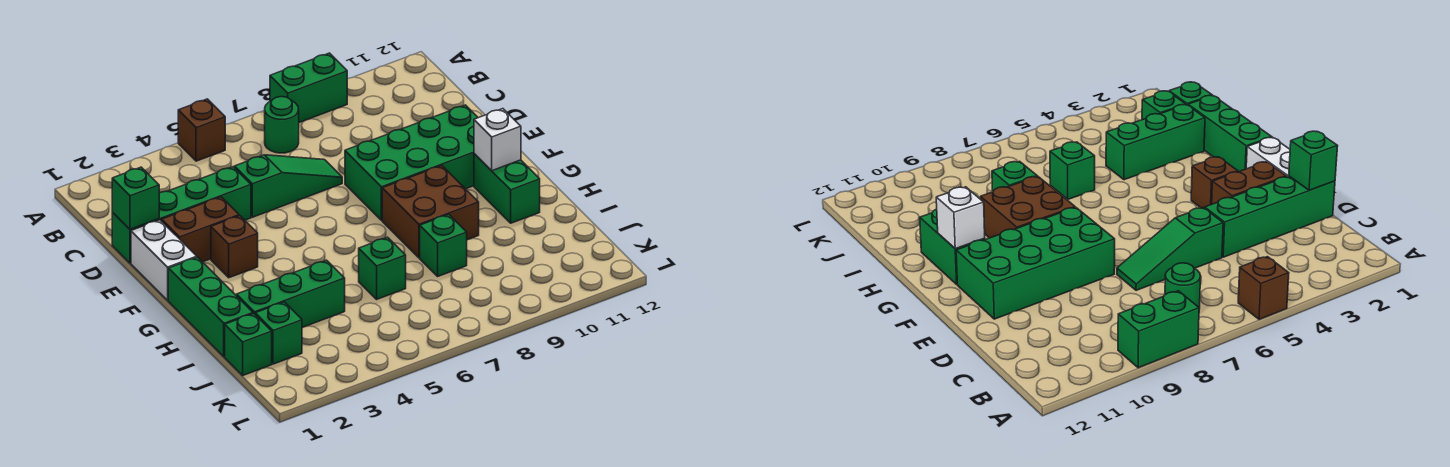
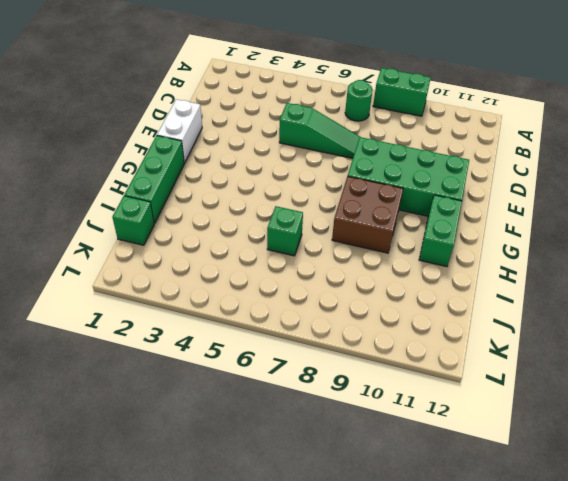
none -> brown brick A5 level 1
none -> green brick D1:D4 level 1
none -> brown brick E2:E3 level 1

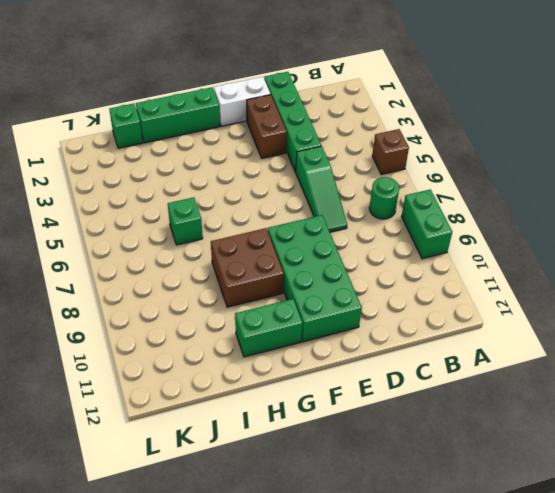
none -> brown brick F3 level 1
none -> green brick I2:I4 level 1
none -> green brick I8 level 1

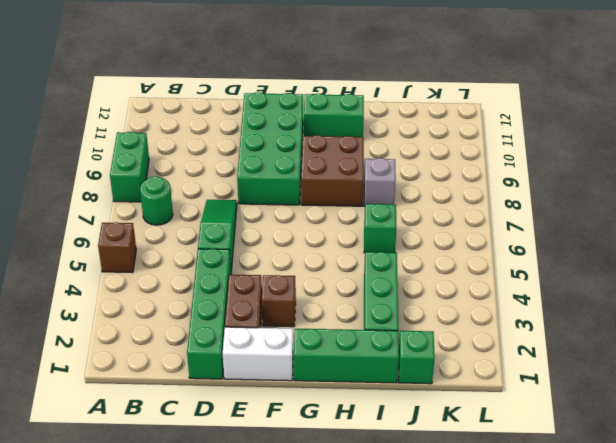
grey brick I8 level 1 -> green brick I8 level 1
none -> green brick J2 level 1
none -> green brick D1 level 2
none -> white brick G11 level 2

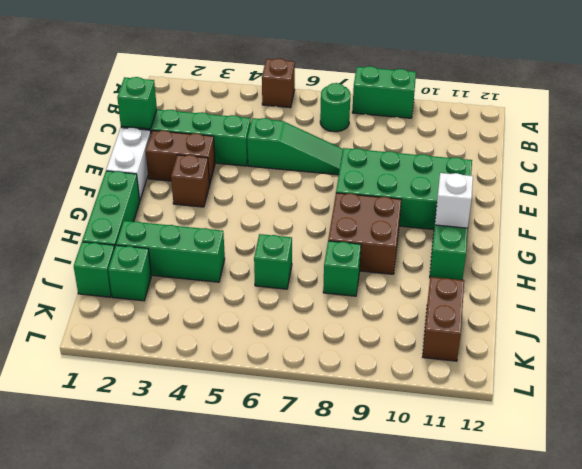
brown brick J11:K11 level 1 -> none

